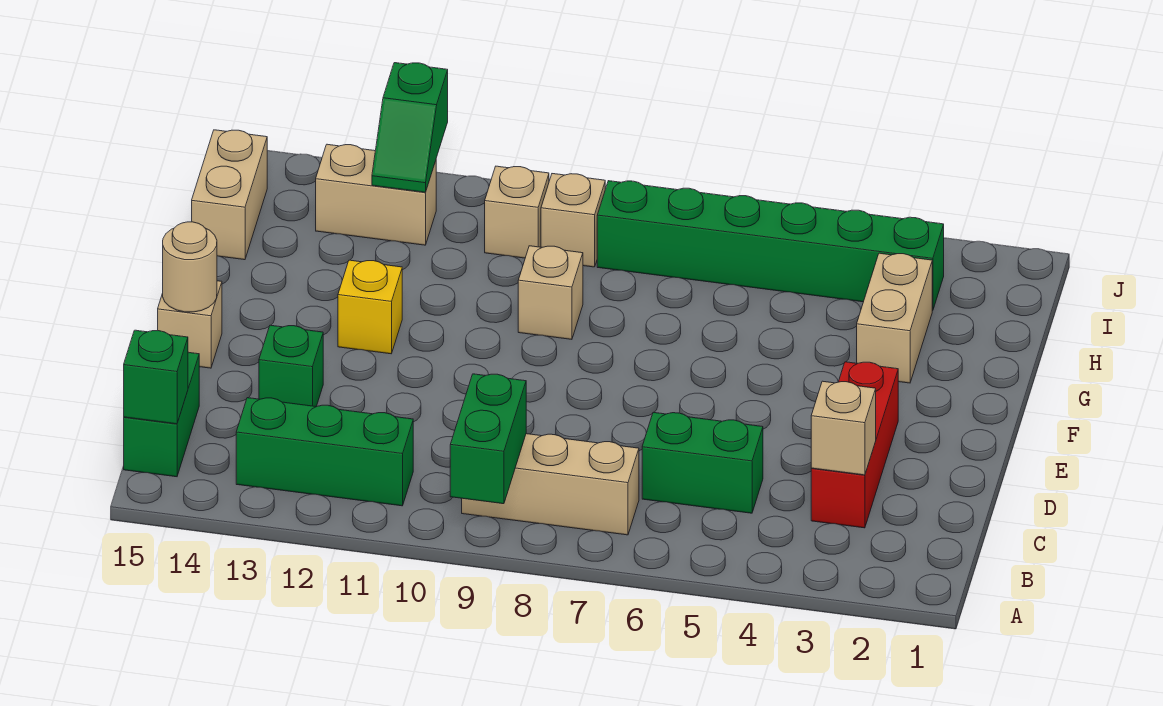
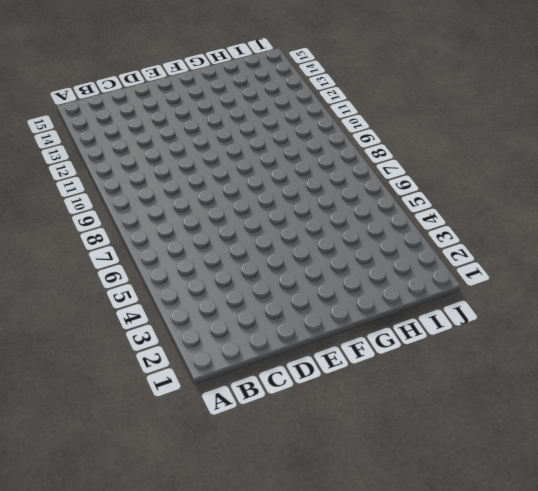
none -> tan brick B7:B9 level 1
none -> green brick B11:B13 level 1
none -> green brick B15:C15 level 1

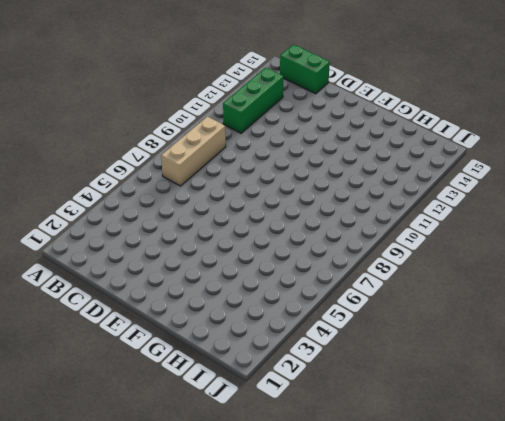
none -> red brick C3:E3 level 1
none -> green brick C5:C6 level 1
none -> green brick D13 level 1

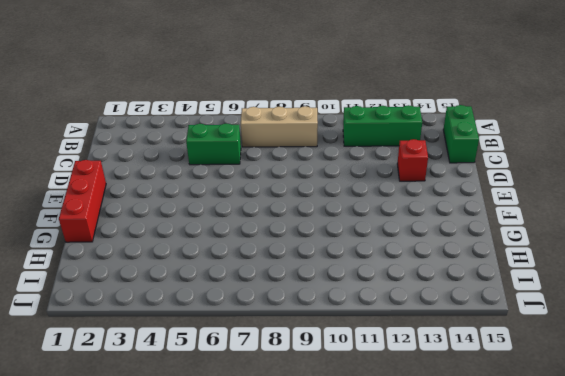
red brick D13 level 1 -> green brick D13 level 1
red brick E1:G1 level 1 -> red brick C3:E3 level 1
none -> tan brick E15 level 1
none -> yellow brick F12 level 1
none -> tan brick G3:H3 level 1

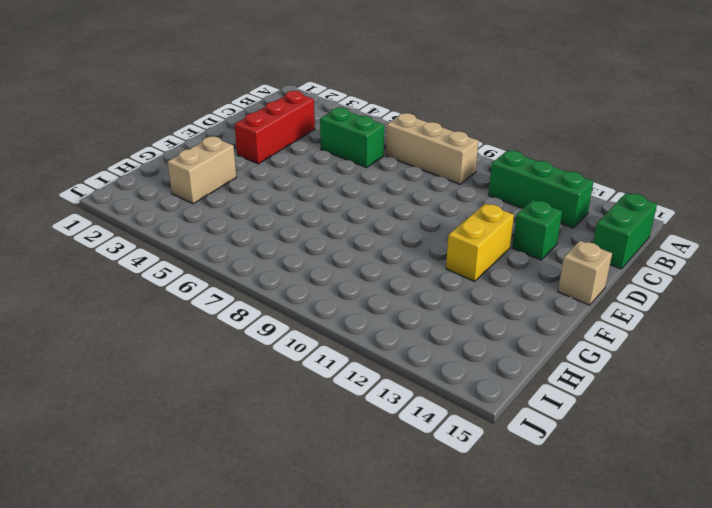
yellow brick E12:F12 level 1 -> yellow brick F12 level 1
none -> tan brick G9 level 1
none -> tan brick H15:I15 level 1
none -> green brick I3:I8 level 1

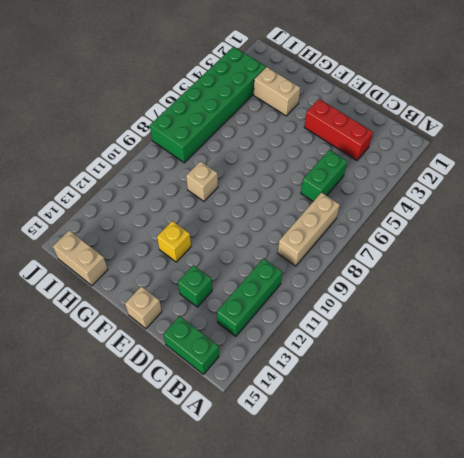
green brick I3:J8 level 1 -> green brick I3:I8 level 1
none -> tan brick I9 level 1
none -> tan brick I10 level 1
none -> tan brick I12:I13 level 1

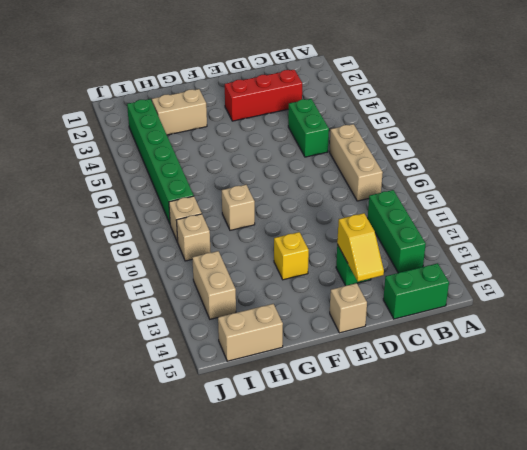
yellow slope D13:D14 level 2 top 13 -> none
none -> green brick A9:B9 level 2
none -> green brick B15 level 2
none -> tan brick C3 level 2

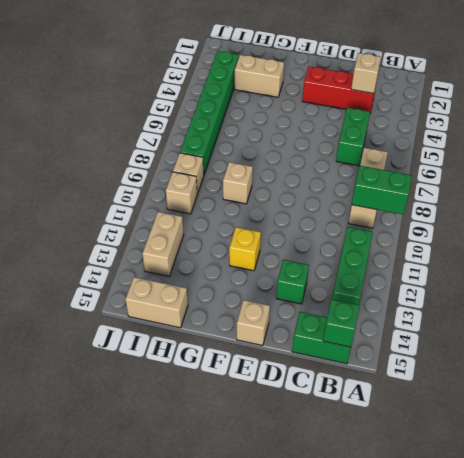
none -> tan round brick E15 level 2
none -> green slope I12:J12 level 2 top J

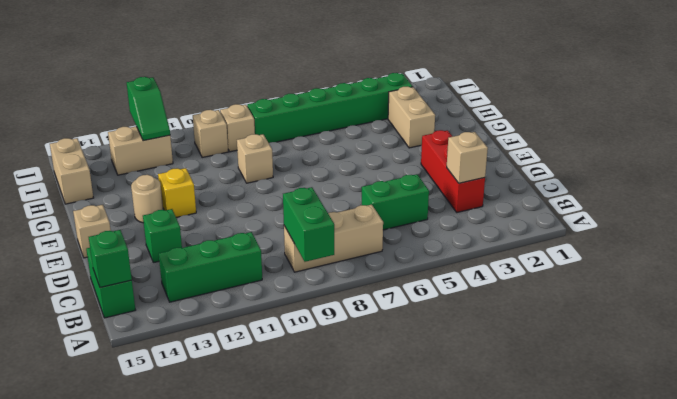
tan round brick F13 level 1 -> tan round brick E15 level 2

